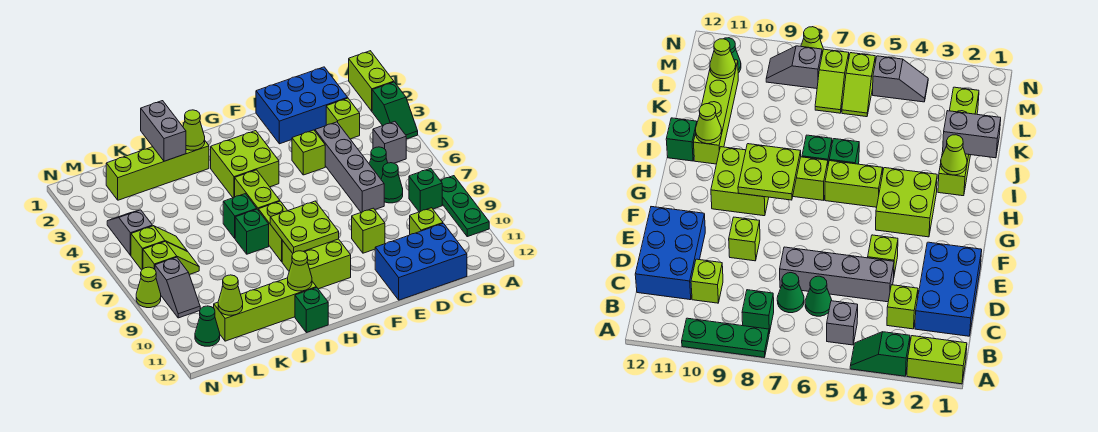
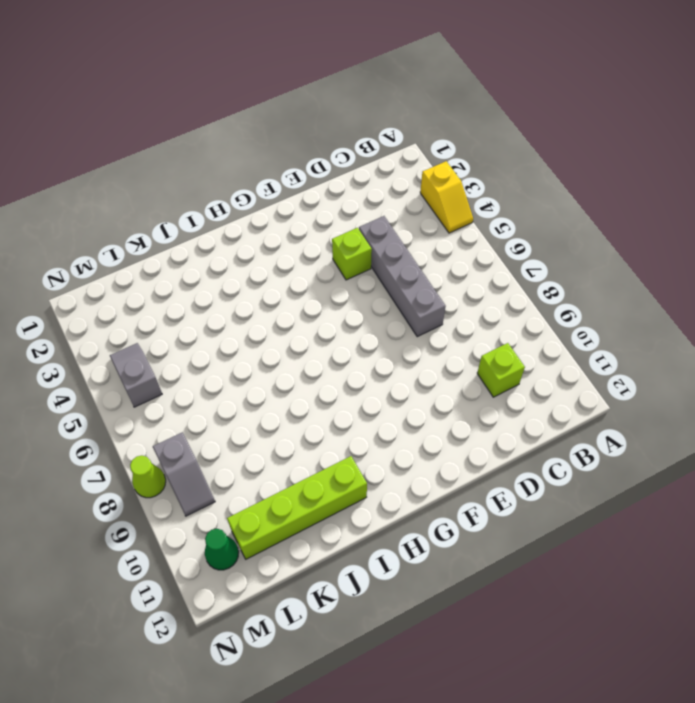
yellow slope A3:A4 level 1 top 3 -> green slope A3:A4 level 1 top 3
none -> lime brick A1:A2 level 1
none -> green plate A8:A10 level 1
none -> grey brick B5 level 1
none -> green brick B8 level 1

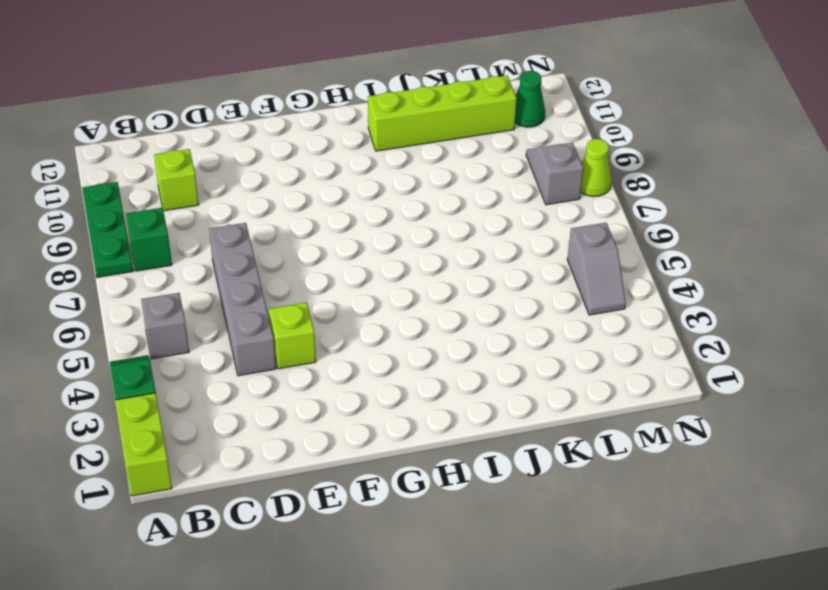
none -> blue brick C1:E2 level 1
none -> lime brick C3 level 1
none -> green cone C6 level 1
none -> green cone C7 level 1

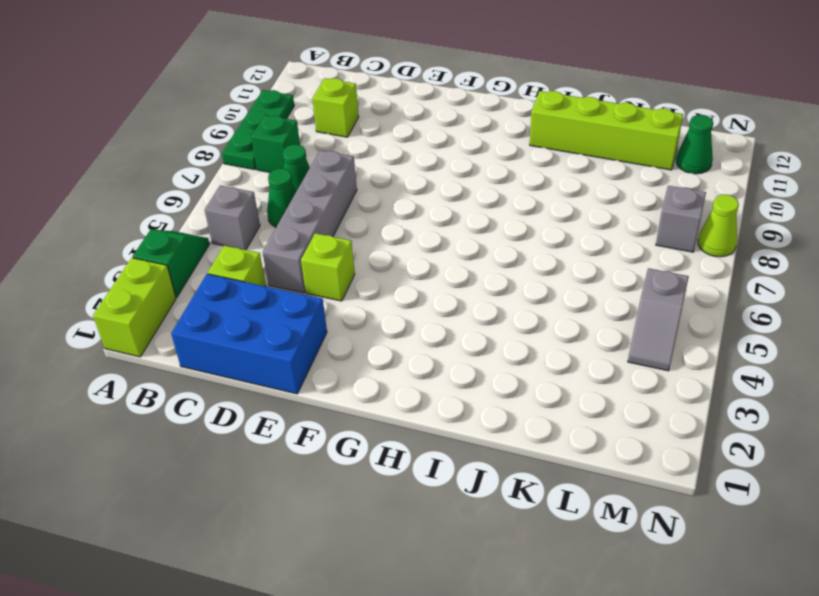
none -> blue brick C11:E12 level 1
none -> lime brick E9 level 1
none -> lime brick G3:H4 level 1
none -> lime brick G9:H10 level 1

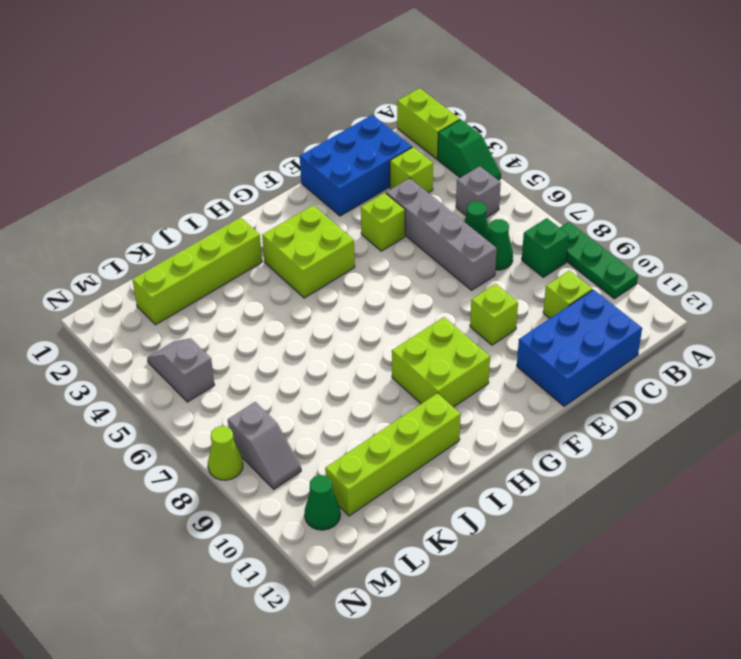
none -> lime brick H5:H6 level 1
none -> lime brick H7:H8 level 1
none -> green brick I6 level 1
none -> green brick I7 level 1

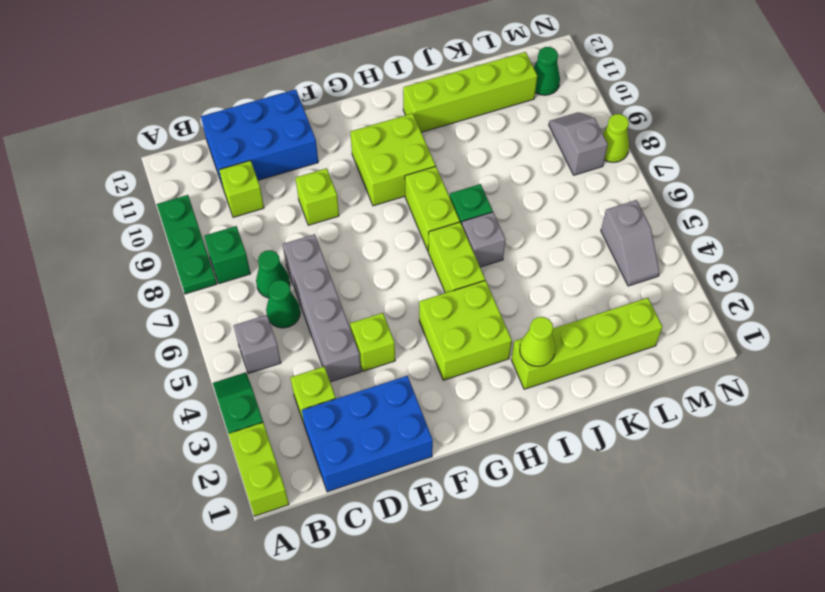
grey brick I6 level 1 -> green brick I6 level 1
none -> green brick I12 level 1
none -> lime slope L6:M6 level 1 top M
none -> lime slope L7:M7 level 1 top M
none -> lime plate G8:H9 level 2

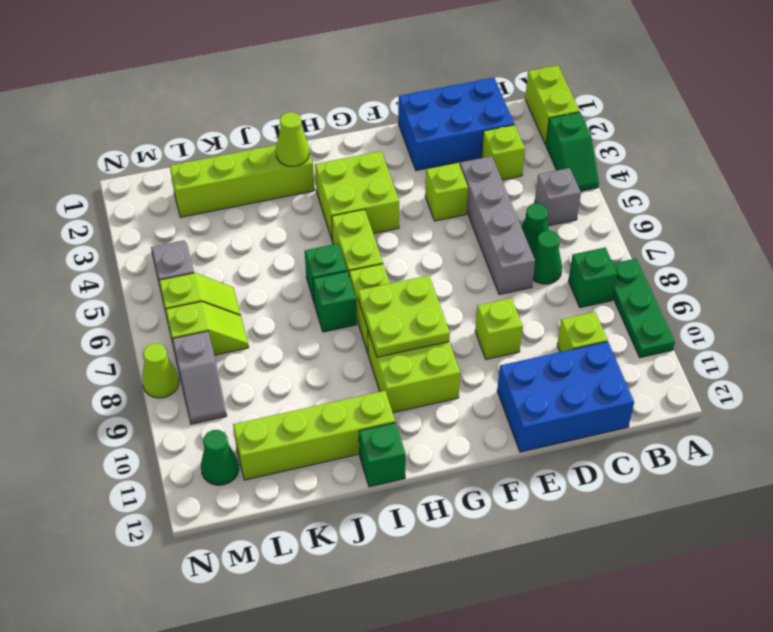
none -> lime cone I11 level 2
none -> grey brick J1:J2 level 2
none -> lime cone L11 level 2

